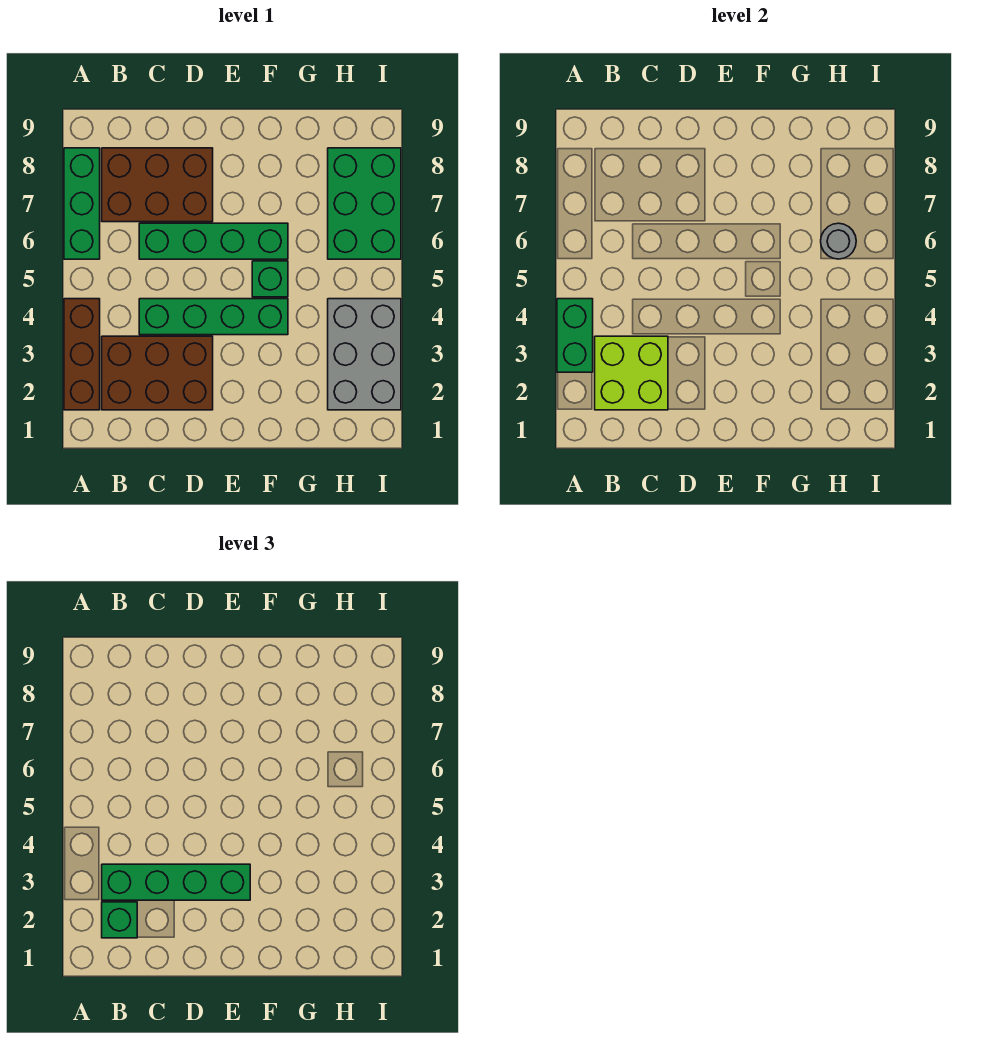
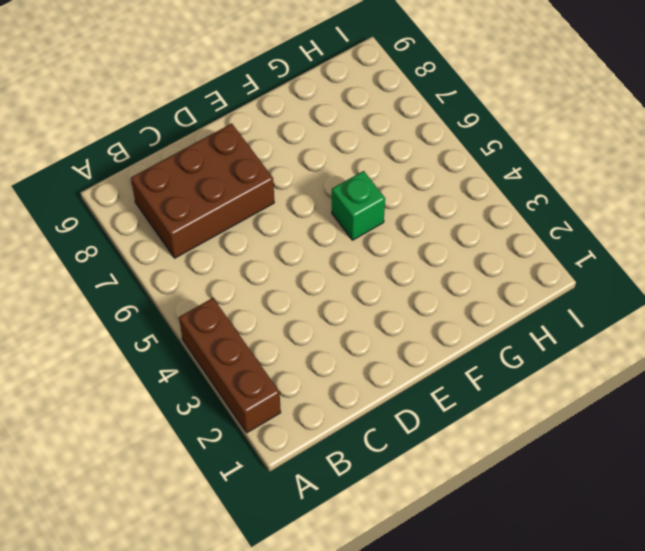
none -> green brick A6:A8 level 1
none -> brown brick B2:D3 level 1
none -> green brick C4:F4 level 1

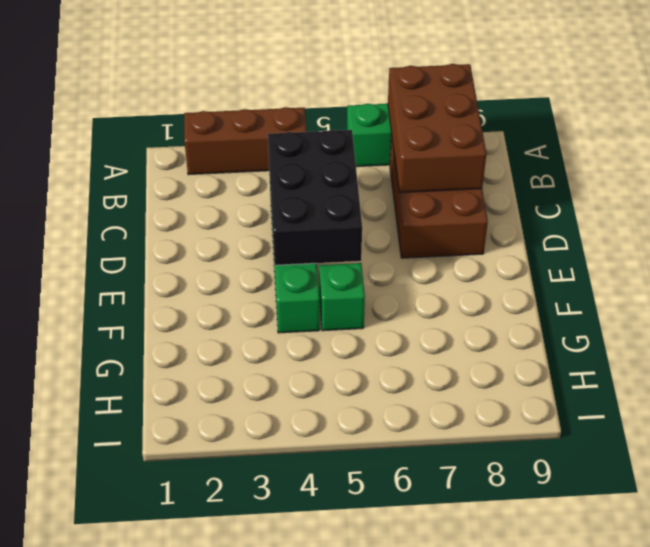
brown brick A7:C8 level 2 -> brown brick B2:D3 level 1
black brick C4:E5 level 2 -> none
none -> green brick C6:F6 level 1
none -> grey brick H2:I4 level 1
none -> green brick H6:I8 level 1

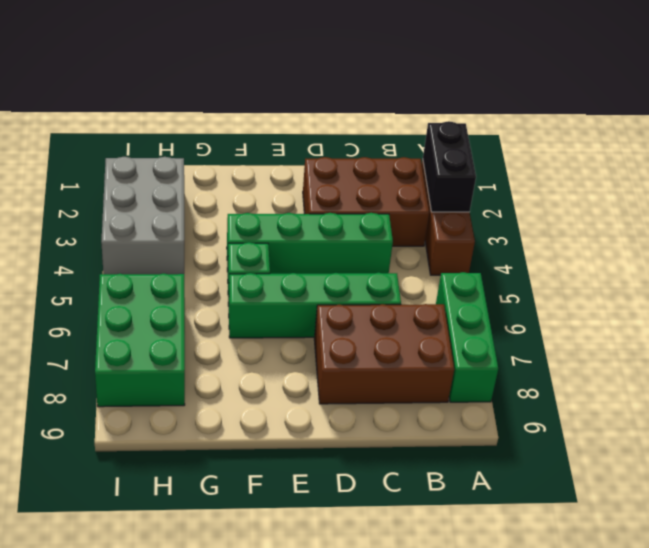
black brick A2:A3 level 2 -> green brick A3:A4 level 2
none -> lime brick B2:C3 level 2
none -> grey round brick H6 level 2
none -> green brick B2 level 3

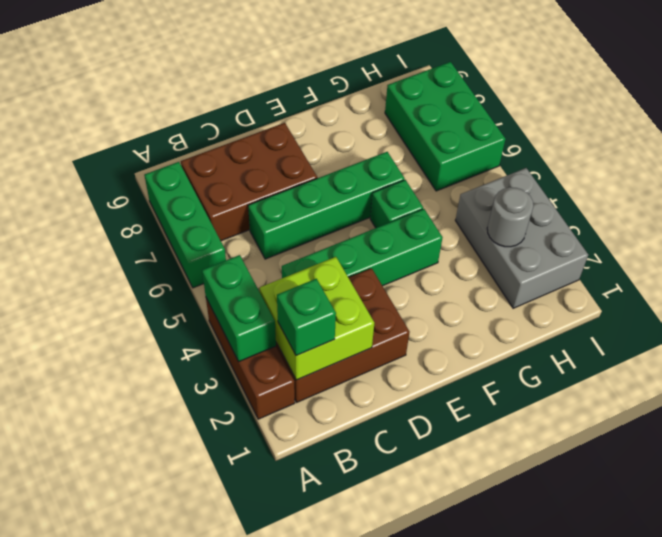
grey round brick H3 level 2 -> grey round brick H6 level 2
none -> green brick B3:E3 level 3

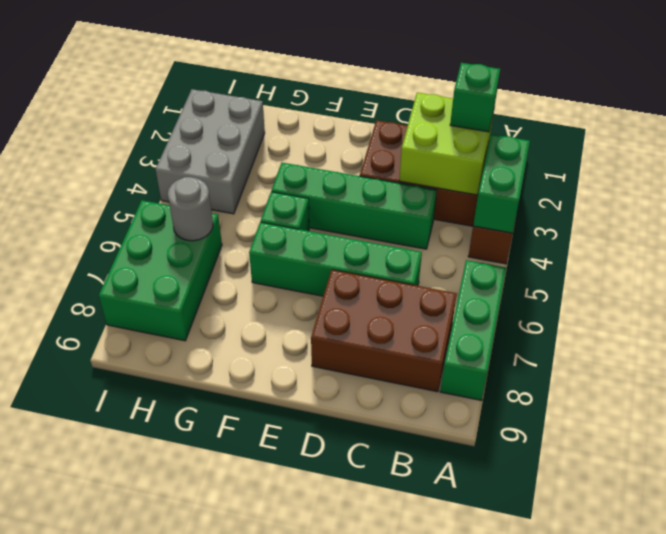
none -> green brick B3:E3 level 3

